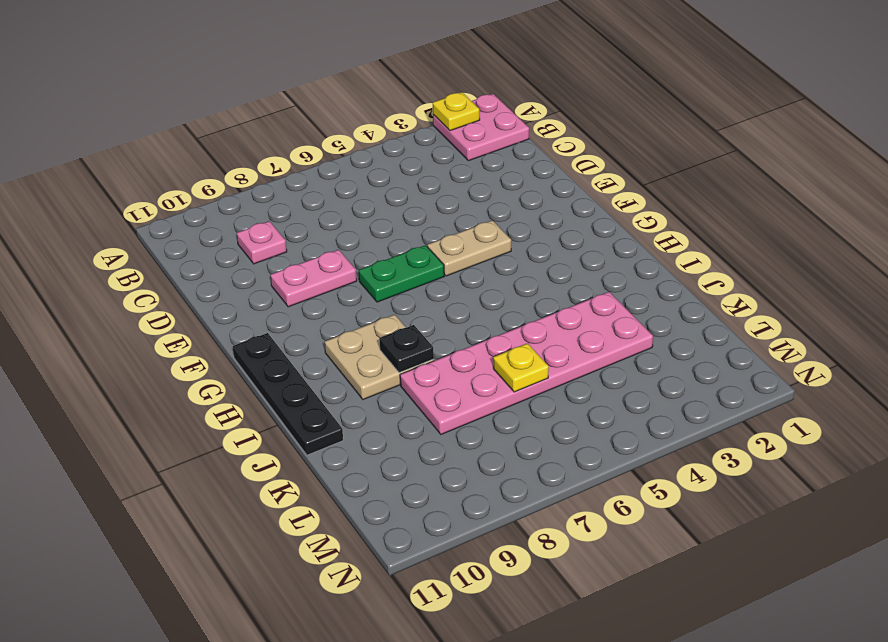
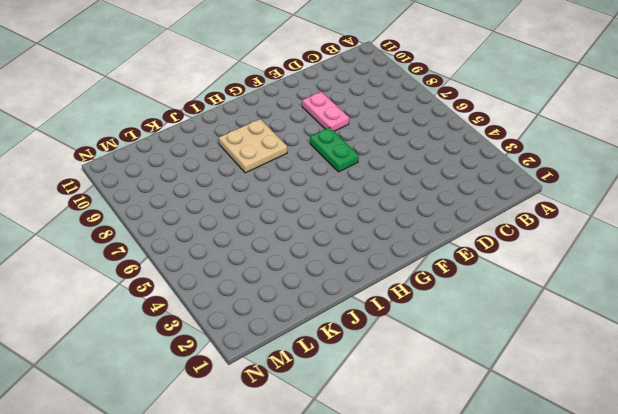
none -> pink plate A1:B2 level 1
none -> pink plate C9 level 1

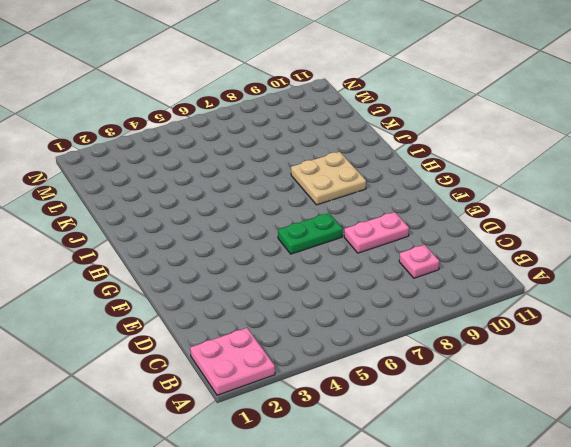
none -> tan plate F4:F5 level 1
none -> black plate G11:J11 level 1

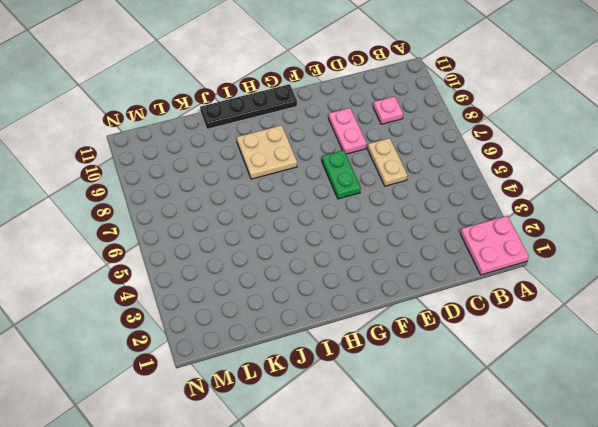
tan plate D6:D7 level 1 -> tan plate F4:F5 level 1
none -> pink plate J3:K8 level 1
none -> yellow plate A2 level 2

